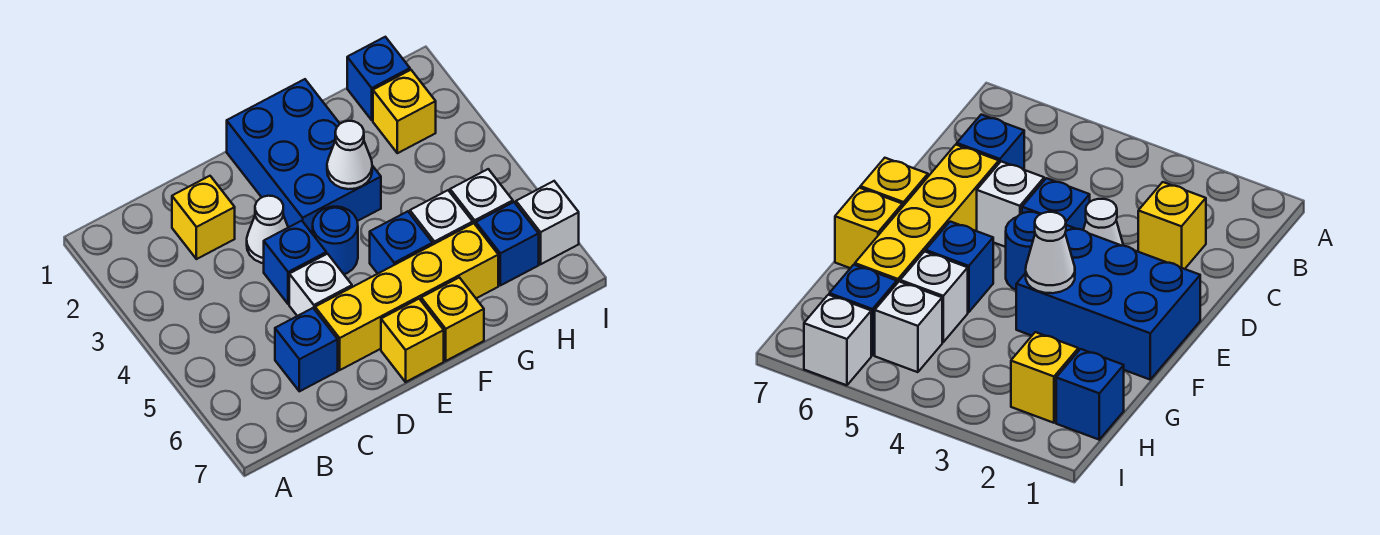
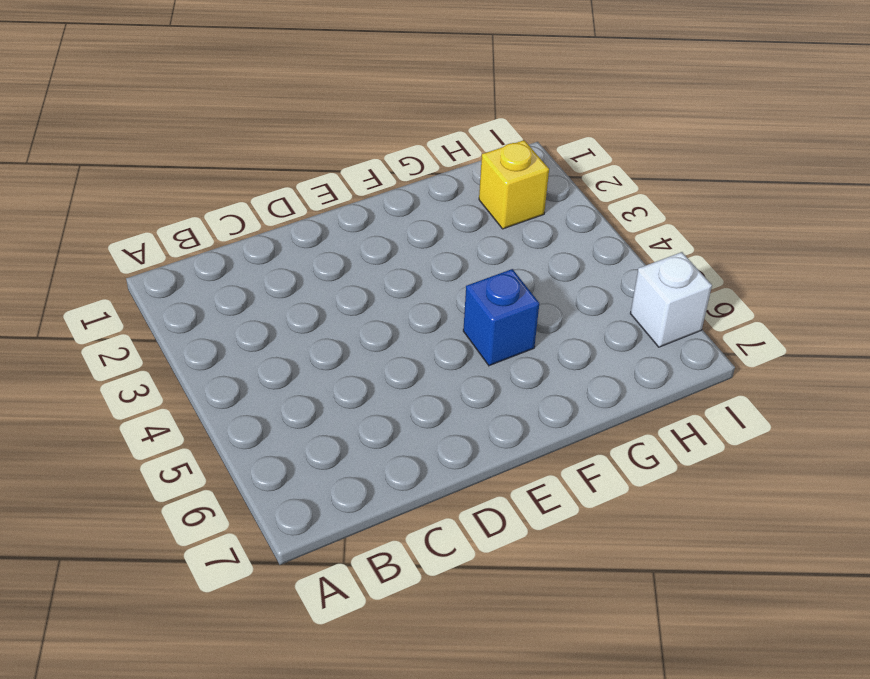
none -> yellow brick C2 level 1
none -> blue brick C6 level 1
none -> white cone D3 level 1

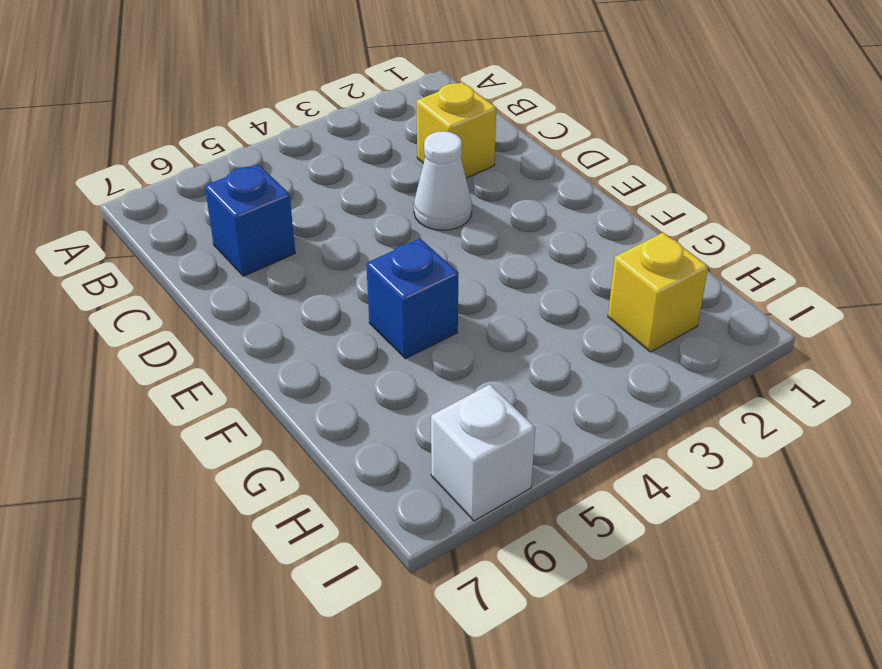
none -> blue brick D4 level 1
none -> white brick D5 level 1
none -> yellow brick D6:G6 level 1

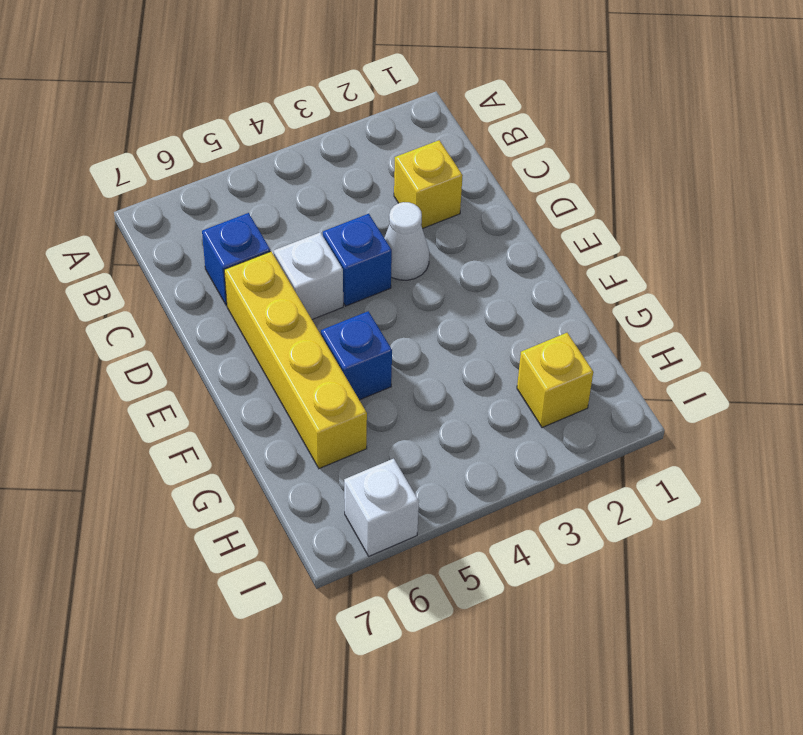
none -> blue brick E1:F3 level 1
none -> blue round brick E4 level 1
none -> yellow brick E7 level 1

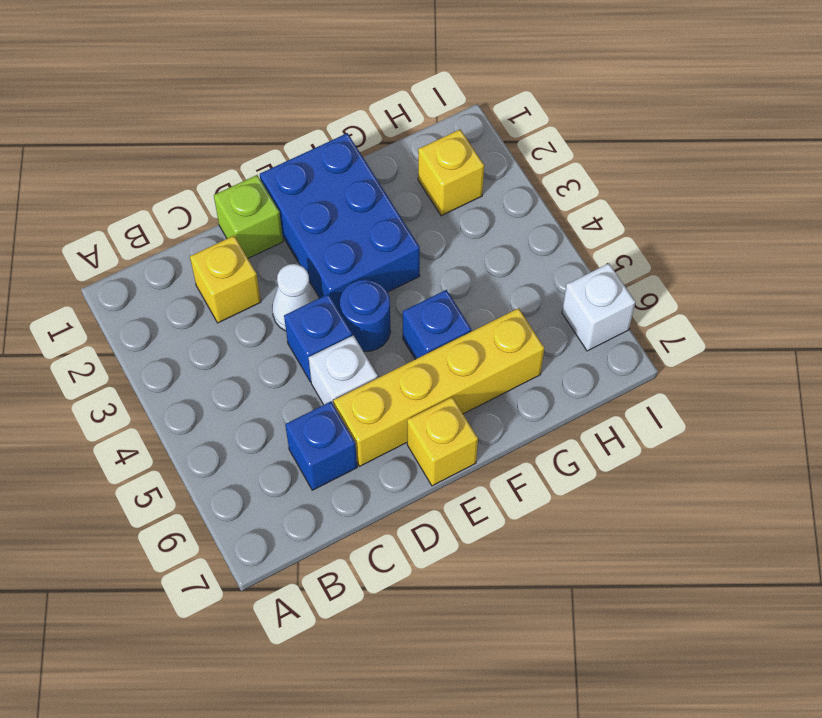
lime brick D1 level 1 -> none
none -> yellow brick F7 level 1
none -> white brick G5 level 1
none -> blue brick H1 level 1

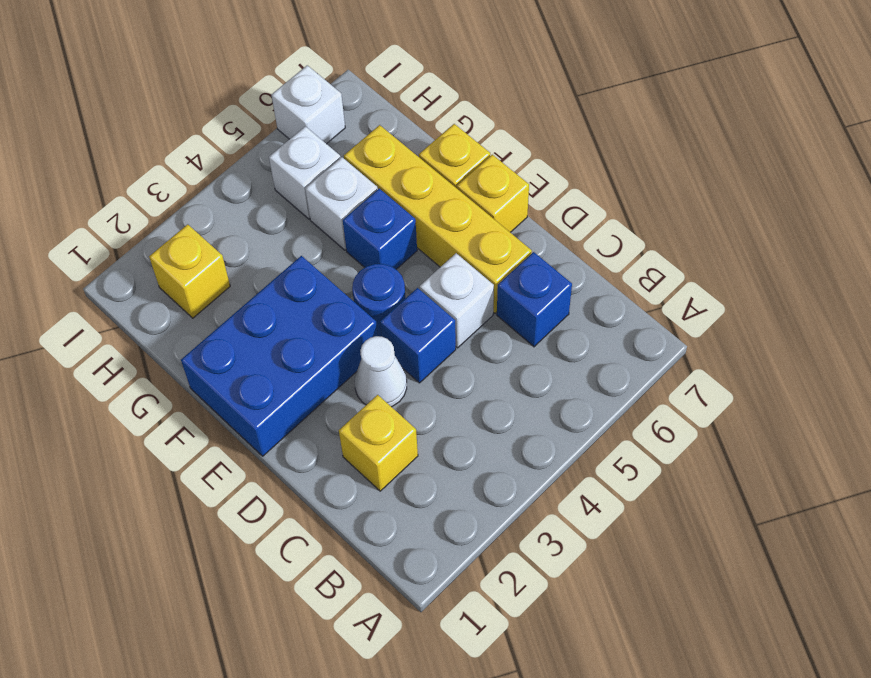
none -> blue brick H1 level 1
none -> blue brick H6 level 1
none -> white cone F3 level 2

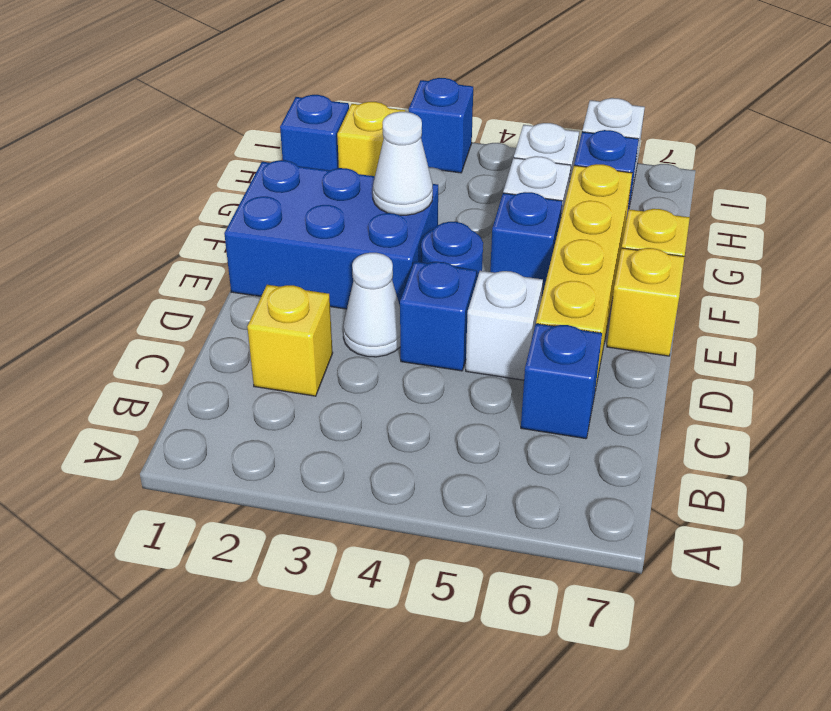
blue brick I3 level 1 -> none

